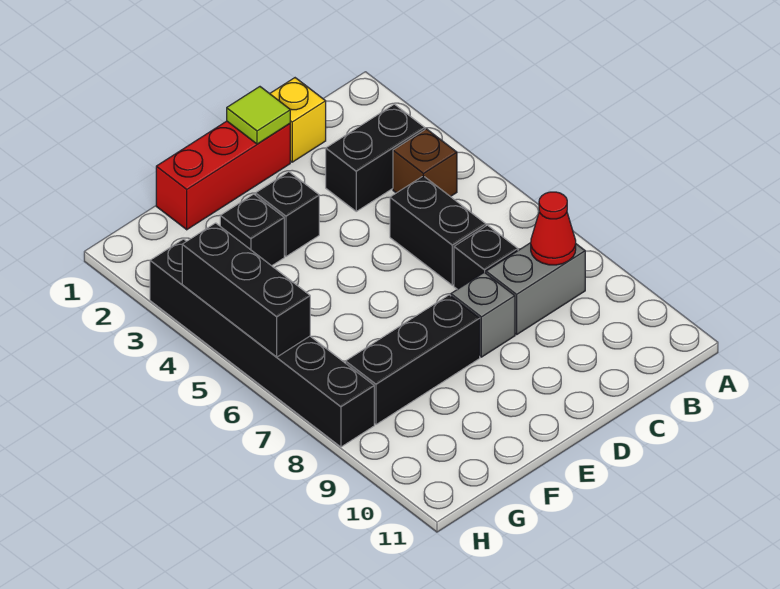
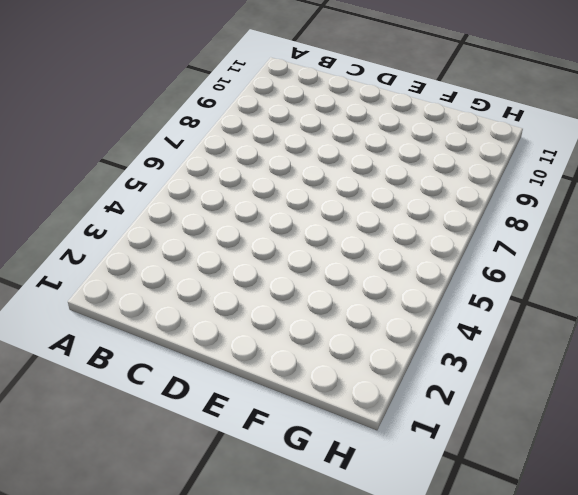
none -> black brick B3:C3 level 1
none -> brown brick B4 level 1
none -> grey brick B8:C8 level 1

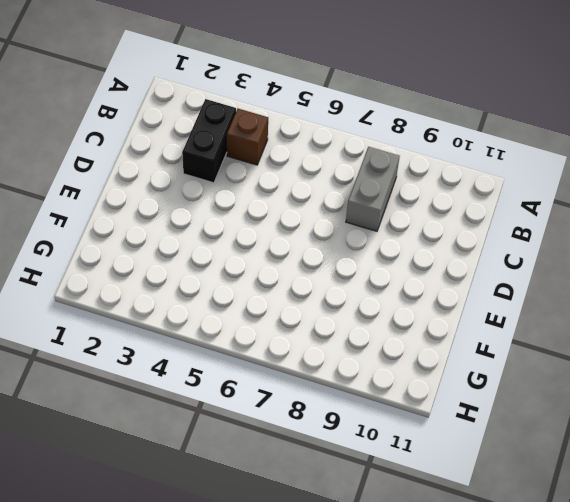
none -> yellow brick C1 level 1
none -> black brick C5:C6 level 1
none -> black brick C7 level 1

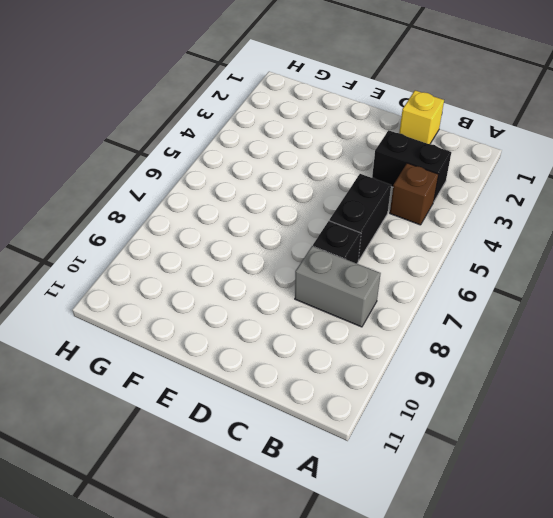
none -> red brick D1:F1 level 1
none -> grey brick D8 level 1
none -> black brick E3 level 1

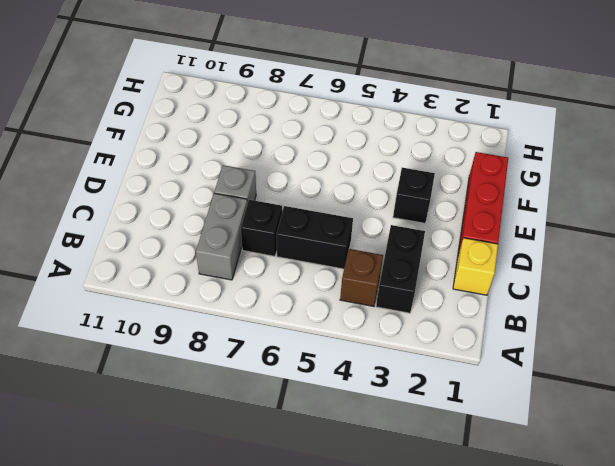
none -> black brick E8:G8 level 1
none -> black brick F3 level 1
none -> black brick H3:H8 level 1

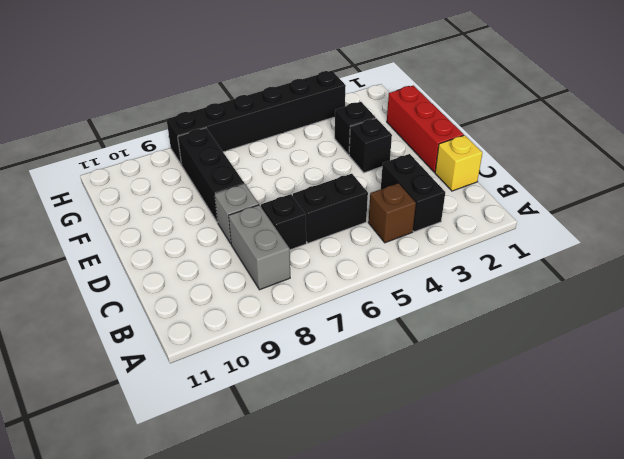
none -> red cone B8 level 2
none -> lime tile D1 level 2
none -> black brick H4:H6 level 2

